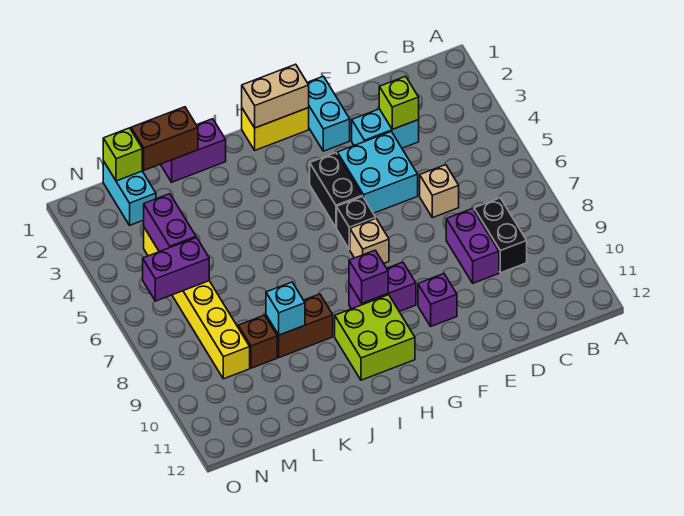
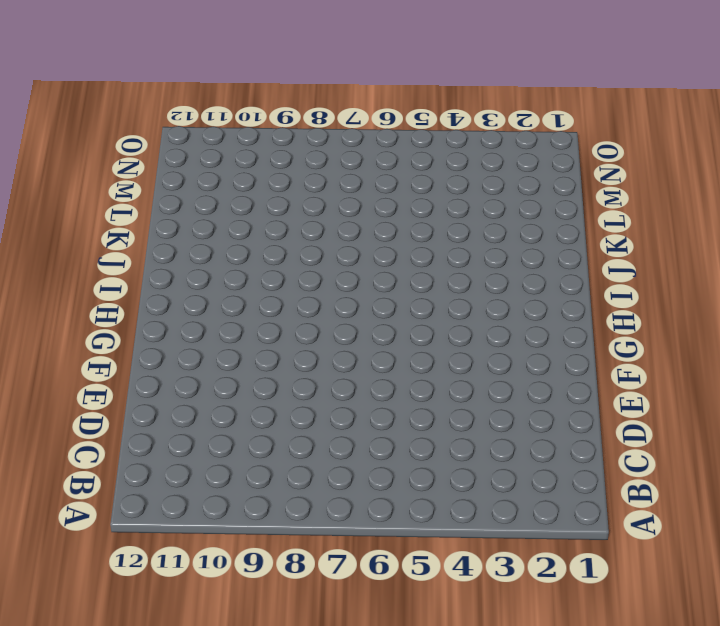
none -> black brick C8:C9 level 1
none -> cyan brick D3:E3 level 1
none -> tan brick D6 level 1

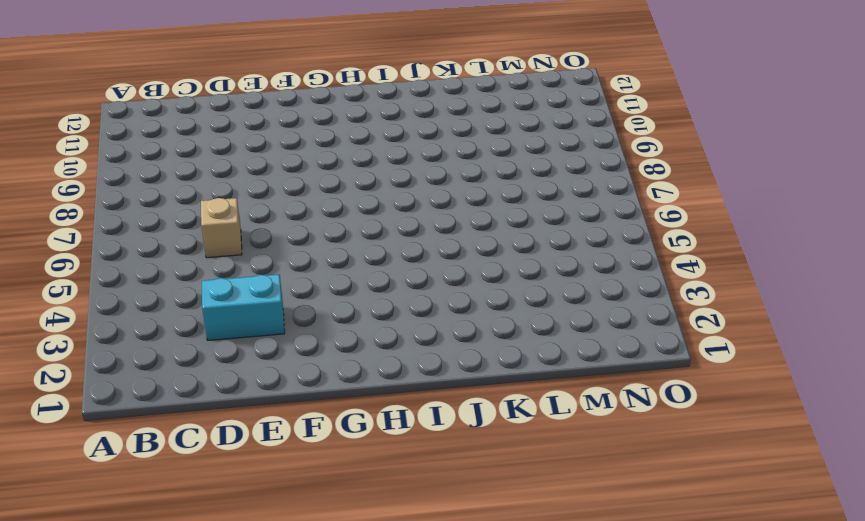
none -> black brick C8:C9 level 1
none -> purple brick D8:D9 level 1
none -> cyan brick E4:F5 level 1

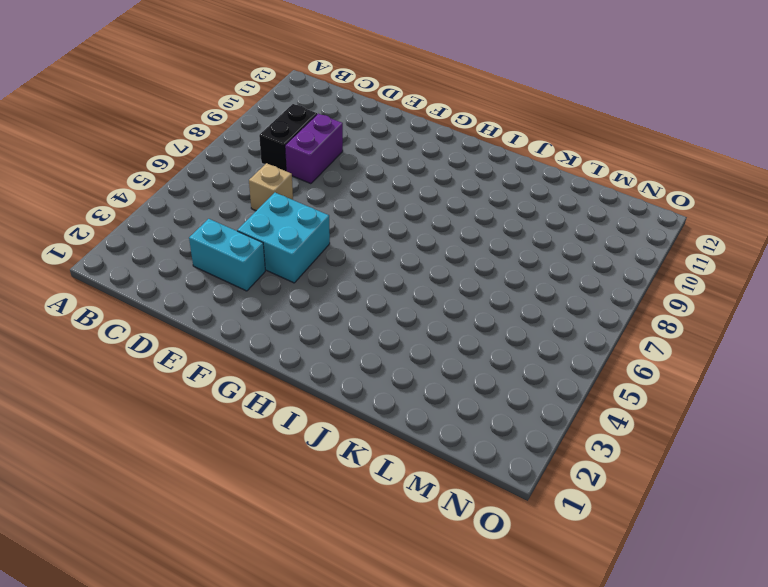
none -> cyan brick F1:F2 level 1
none -> purple brick F10 level 1
none -> yellow brick G1:H1 level 1

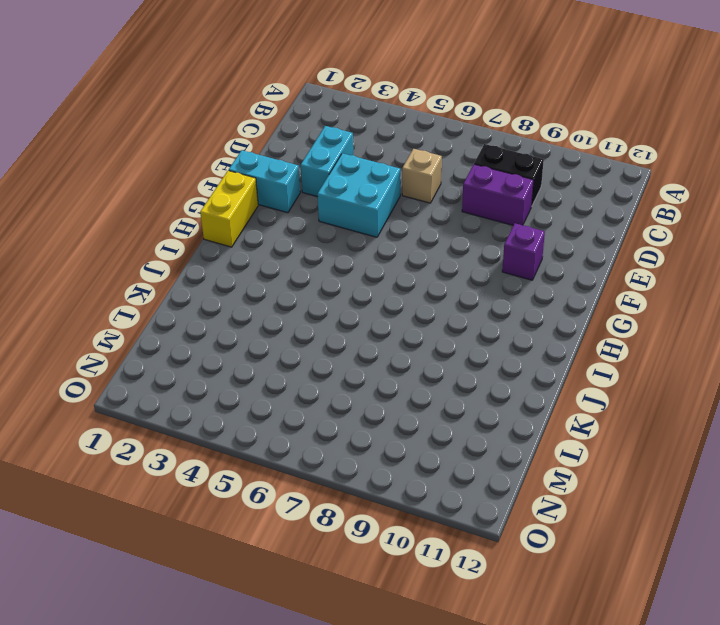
none -> black brick G4:G5 level 1
none -> black brick G6 level 1
none -> tan brick G7 level 1

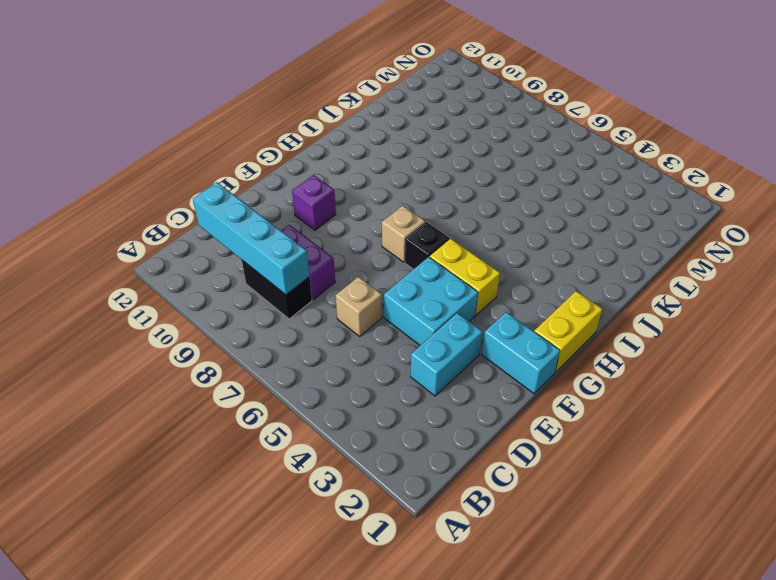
cyan brick C8:C11 level 2 -> none
yellow brick G4:G5 level 1 -> black brick G4:G5 level 1
none -> purple brick G9:H9 level 1
none -> lime brick H10:I11 level 1
none -> purple brick J1:K1 level 1

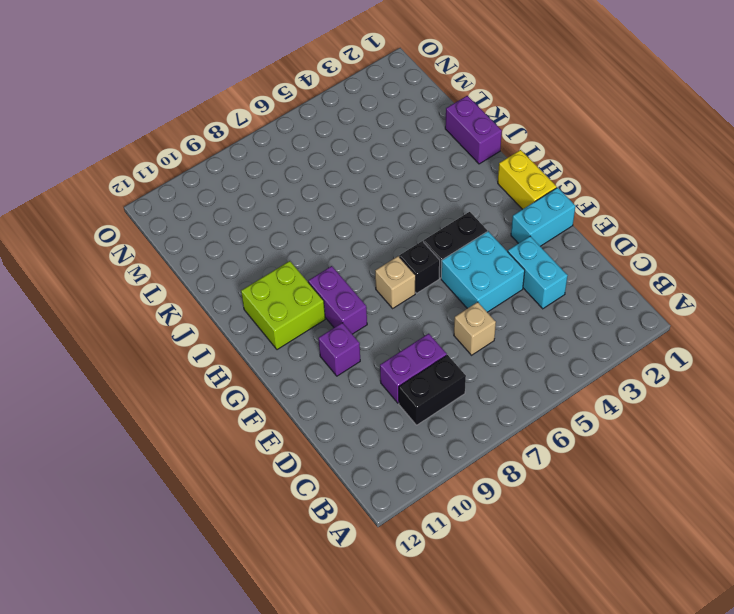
none -> brown brick J9:K9 level 1
none -> brown brick L9 level 1
none -> cyan brick M1:M2 level 1

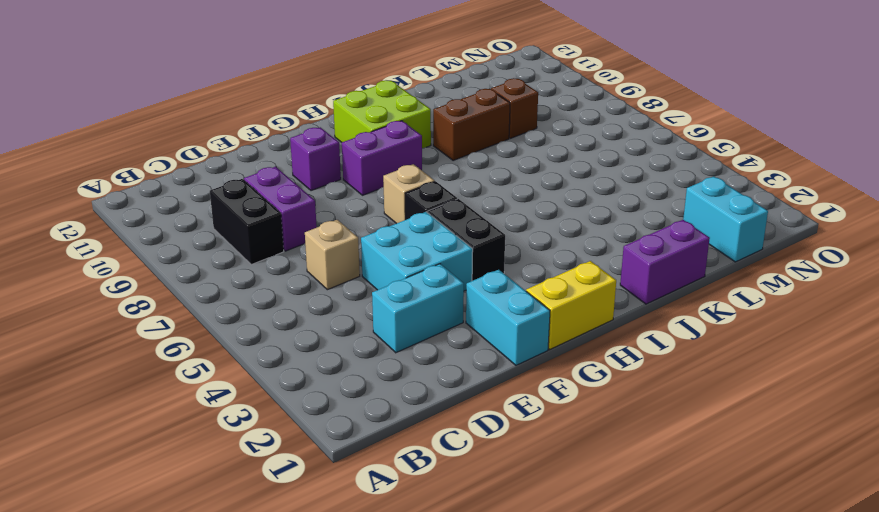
none -> yellow brick M4:M9 level 1
none -> lime brick D3 level 2
none -> tan brick G1:H1 level 2

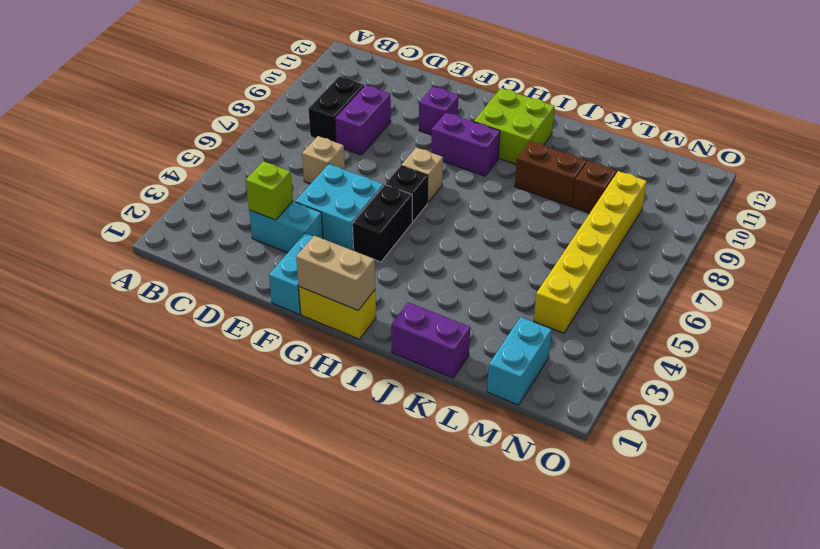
none -> purple brick H9 level 2
none -> brown brick K1:L1 level 2
none -> cyan brick K9 level 2

